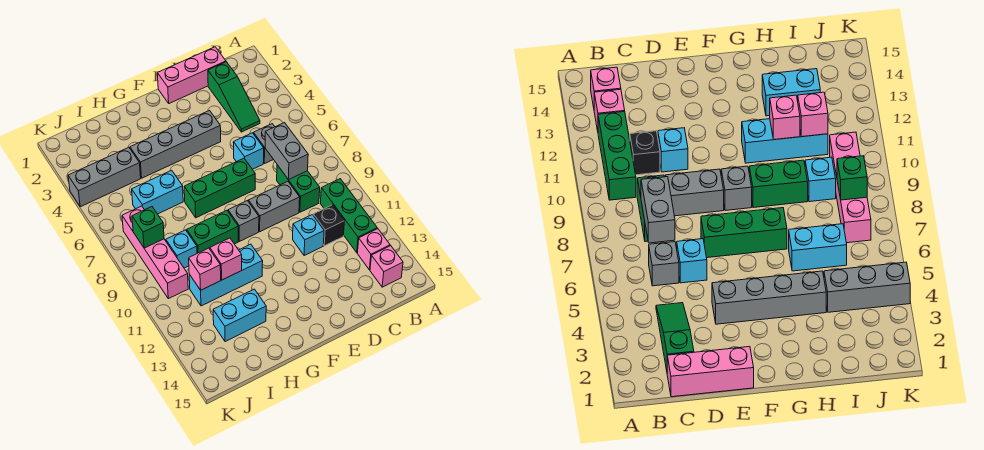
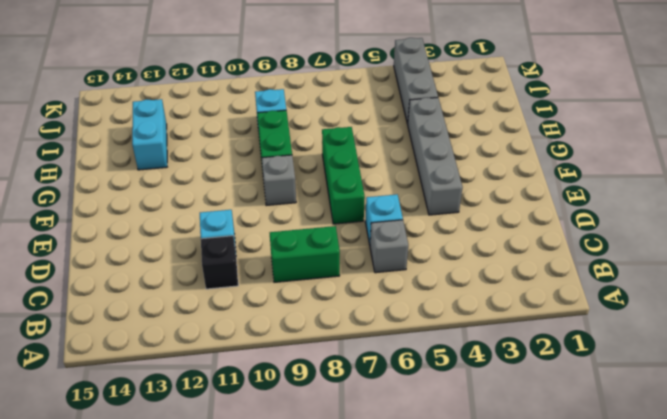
none -> green brick B10:B12 level 1
none -> pink brick B13 level 1
none -> pink brick B14 level 1

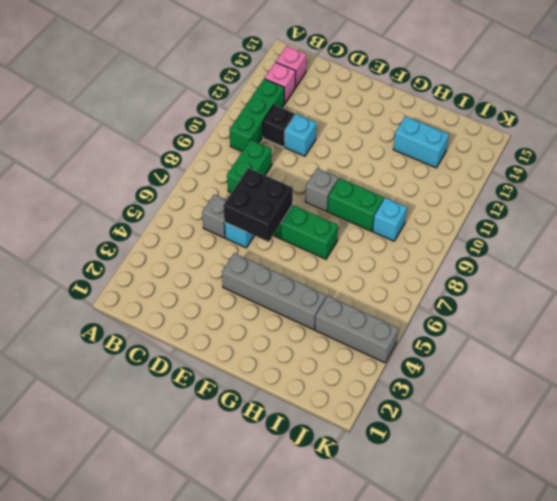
black brick D6:E7 level 2 -> none
none -> pink brick C1:E1 level 1
none -> green slope C2:C4 level 1 top 2
none -> grey brick D9:E9 level 1

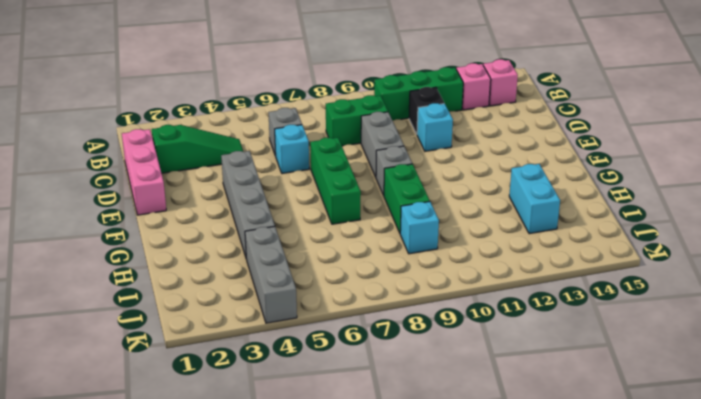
none -> cyan brick G11:I11 level 1
none -> cyan brick H6:I6 level 1
none -> pink brick J7:J10 level 1

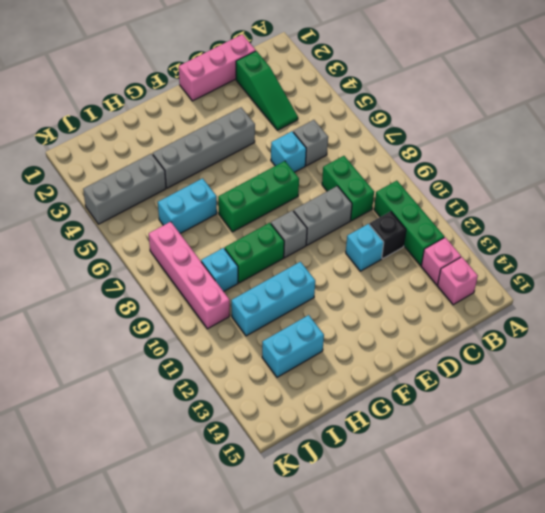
none -> grey brick C7:C8 level 2
none -> pink brick H11 level 2
none -> pink brick I11 level 2

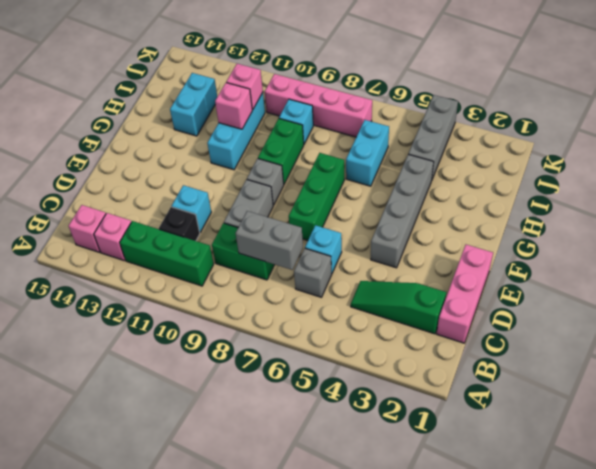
none -> green brick J8 level 2

